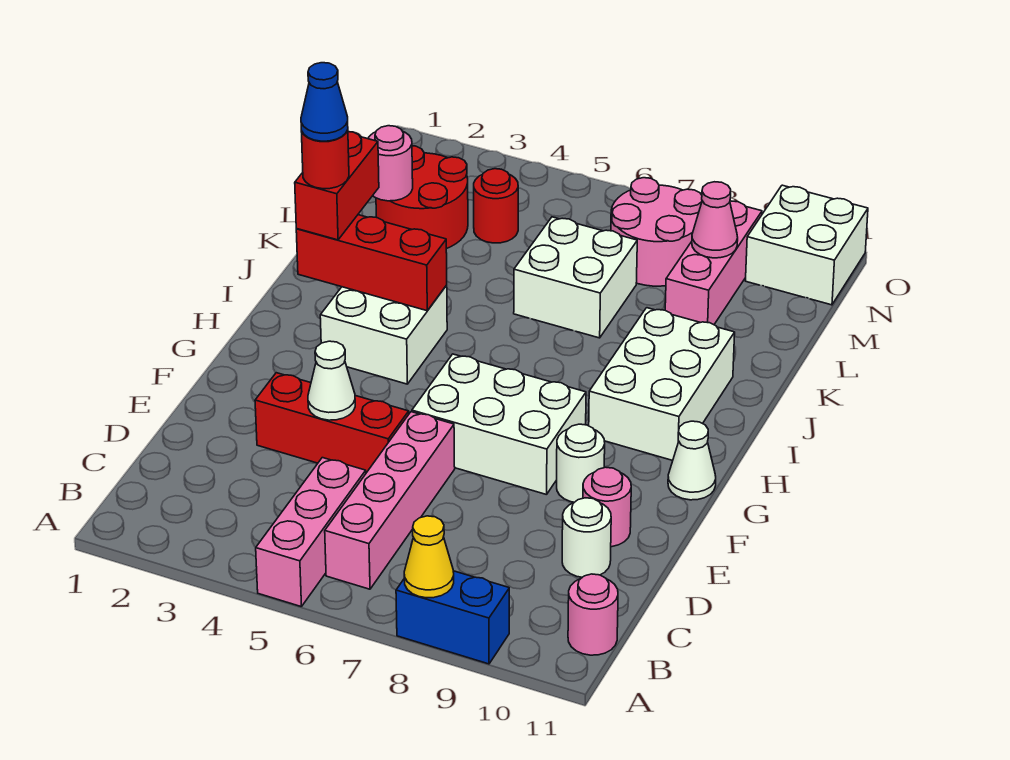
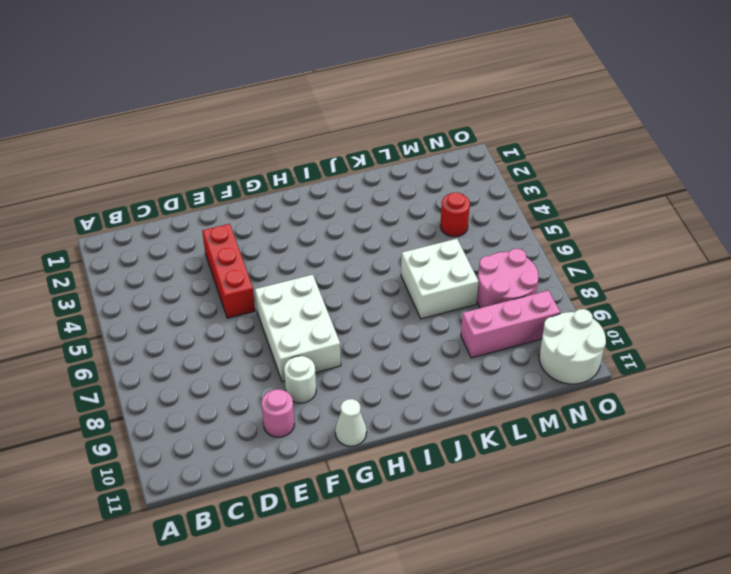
white round brick N10:O11 level 1 -> white brick N10:O11 level 1
none -> pink brick A5:C5 level 1
none -> blue brick A8:A9 level 1
none -> pink brick B6:E6 level 1

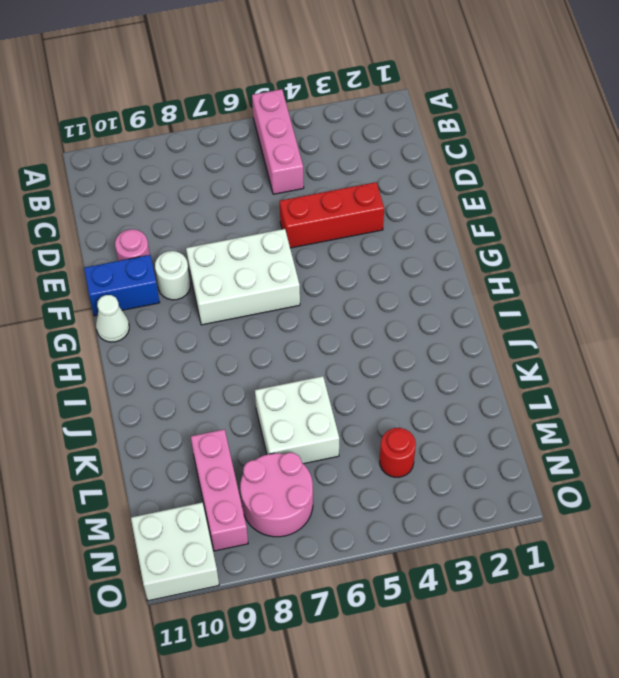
blue brick F10:F11 level 1 -> blue brick A8:A9 level 1
none -> pink brick B6:E6 level 1
none -> pink round brick B11 level 1
none -> white round brick D10 level 1

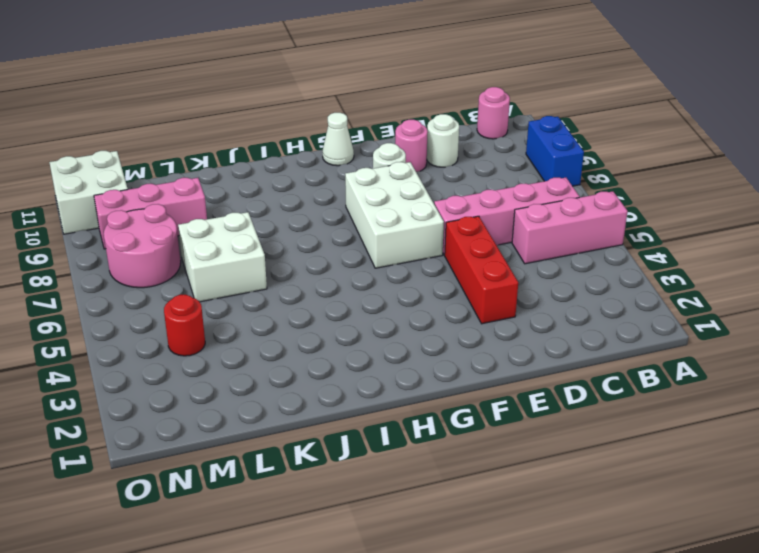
none -> white brick H3:I4 level 1
none -> white brick H9:J10 level 1
none -> red round brick L2:M3 level 1

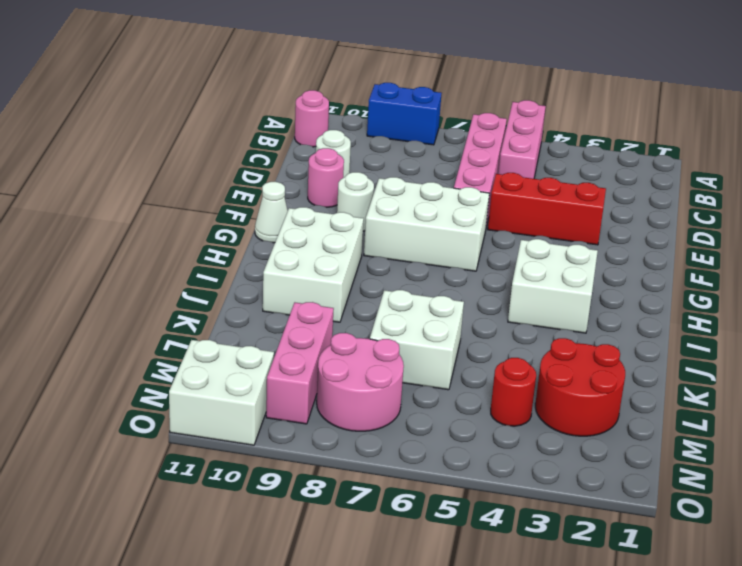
none -> yellow cone A8 level 2
none -> white cone E4 level 2
none -> red brick I2:I4 level 2

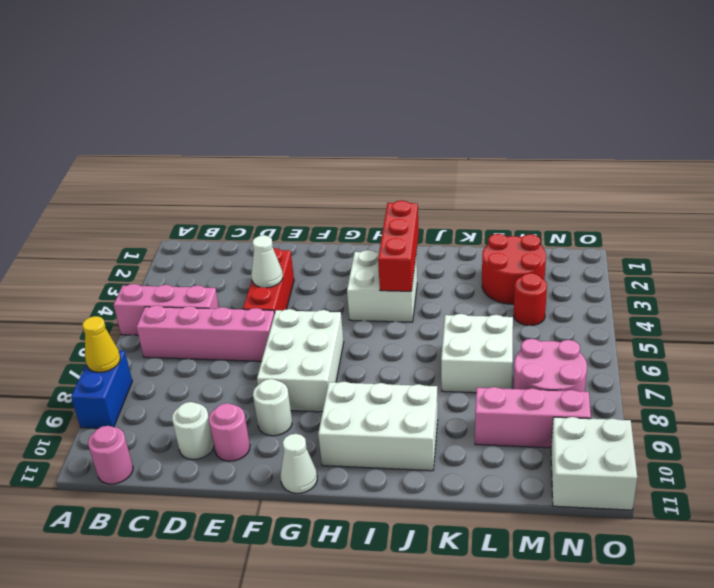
none -> pink round brick L2 level 2
none -> pink cone M9 level 2
none -> red brick I2:J2 level 3

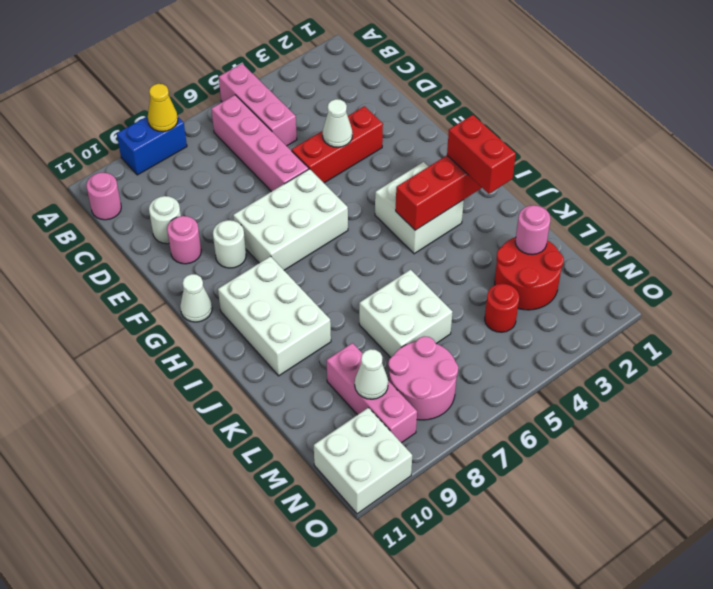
white cone M9 level 2 -> pink cone M9 level 2
none -> red round brick I2 level 4
none -> blue cone I2 level 5

